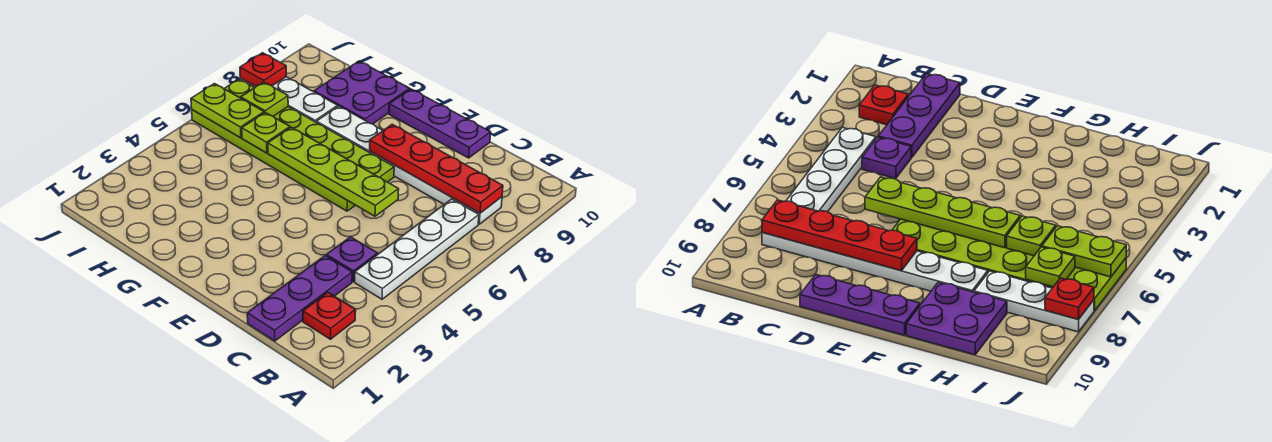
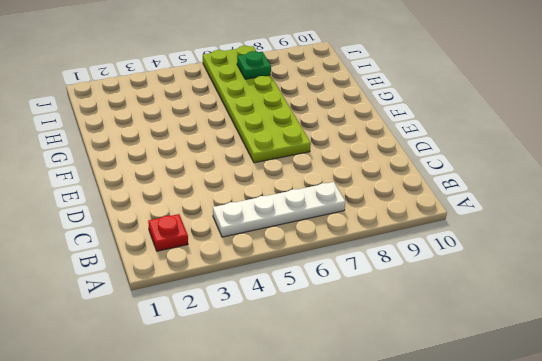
green plate I7 level 2 -> lime plate I7 level 2
none -> white plate B8:G8 level 1
none -> purple plate C1:C3 level 1
none -> purple plate C4 level 1

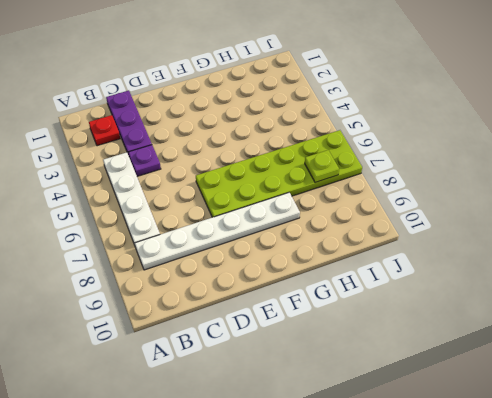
none -> purple plate D10:F10 level 1
none -> purple plate G9:H10 level 1
none -> white plate H8:J8 level 1

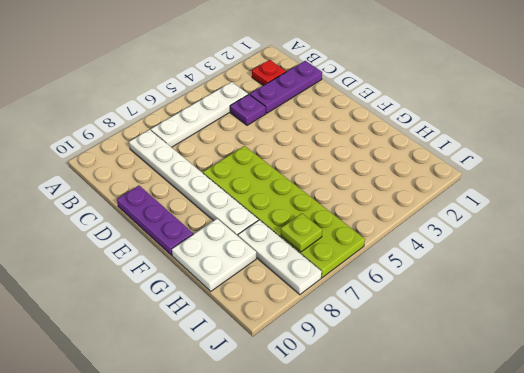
white plate G9:H10 level 1 -> purple plate G9:H10 level 1
none -> red plate B8:E8 level 2
none -> lime plate D6:G6 level 2
none -> lime plate H6 level 2

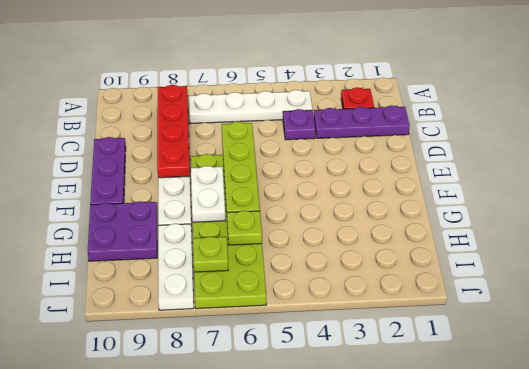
white plate F7:G7 level 2 -> none
none -> lime plate I6:J6 level 2
none -> red plate J8 level 2

